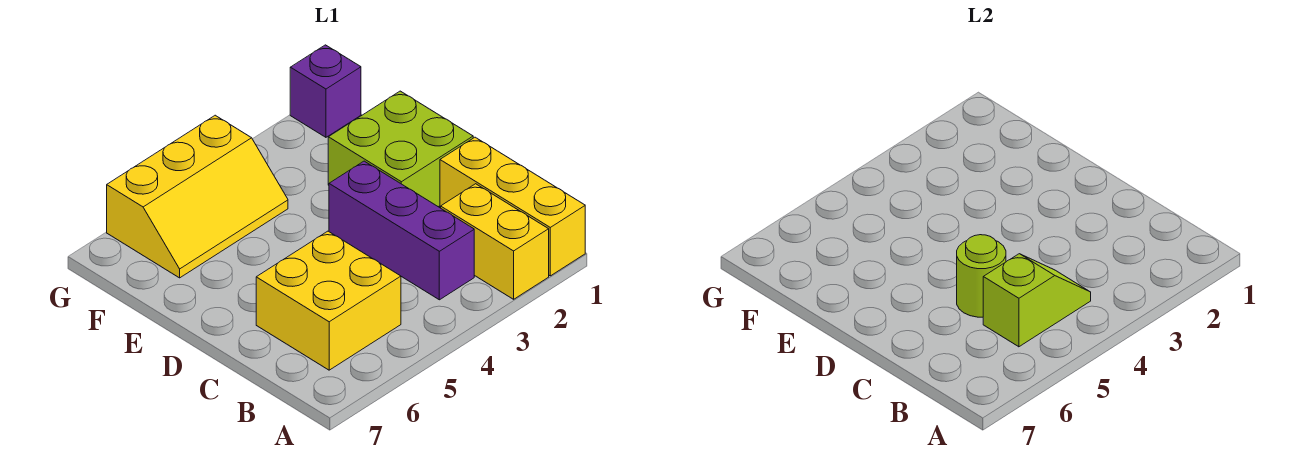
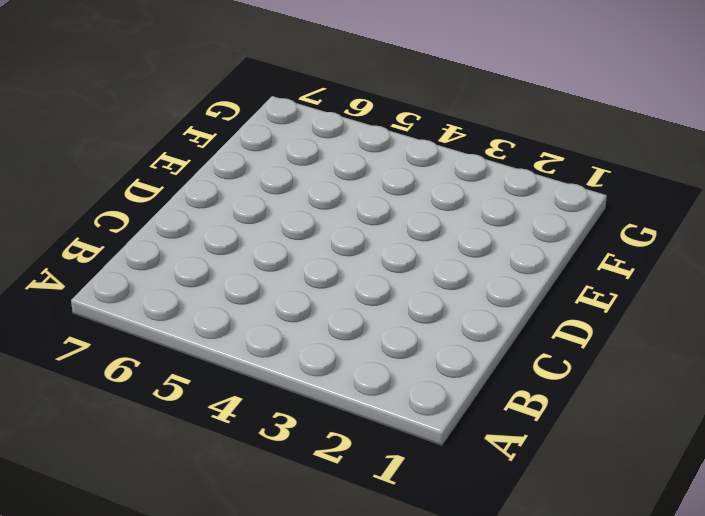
none -> yellow brick A1:C1 level 1
none -> yellow brick A2:B2 level 1

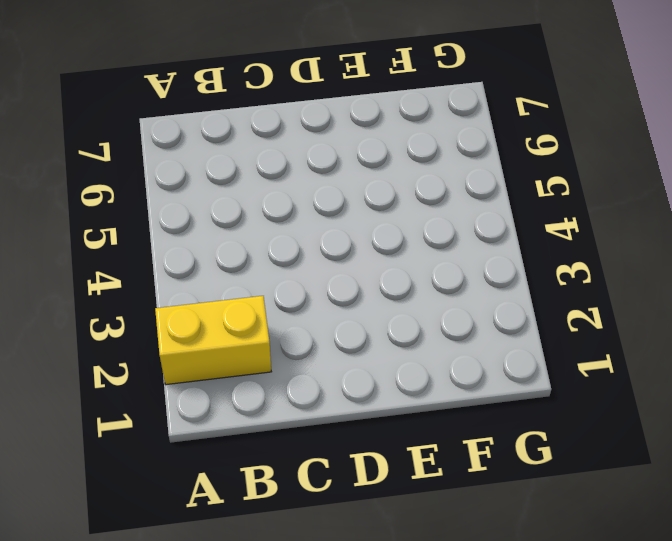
none -> yellow brick A1:C1 level 1
none -> purple brick B3:D3 level 1

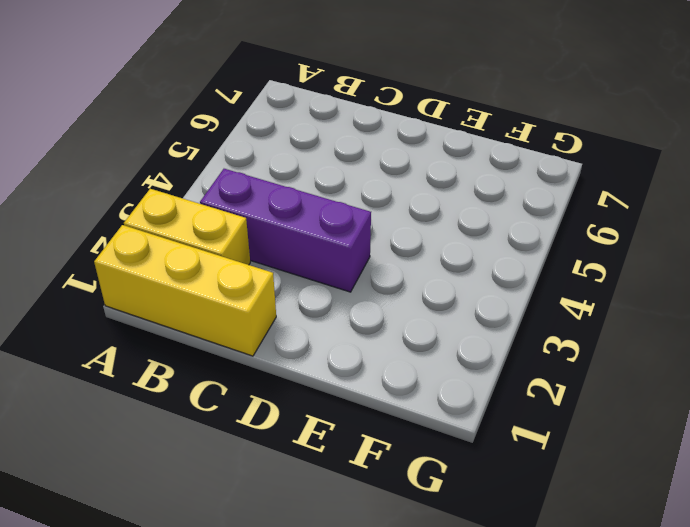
none -> yellow brick B5:C6 level 1
none -> lime brick D1:E2 level 1

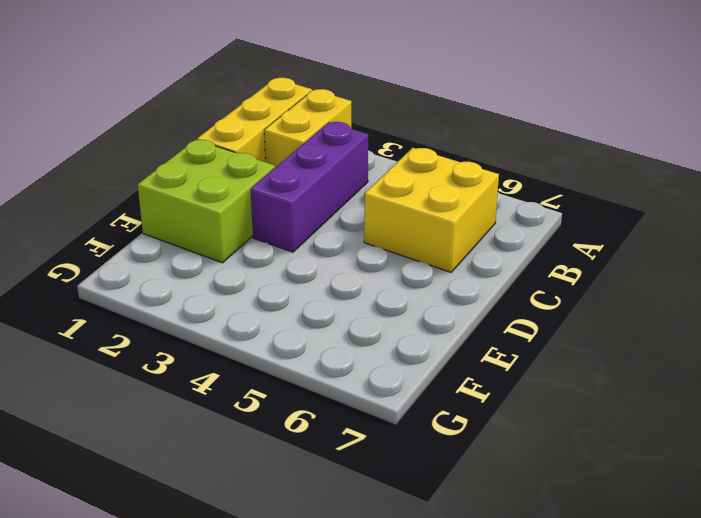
none -> yellow slope F4:G6 level 1 top G
none -> purple brick G1 level 1

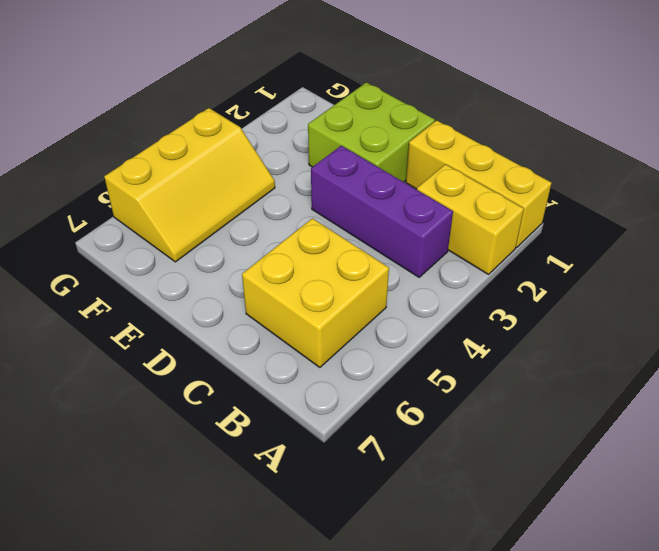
none -> purple brick G1 level 1
none -> lime slope B4:B5 level 2 top 5

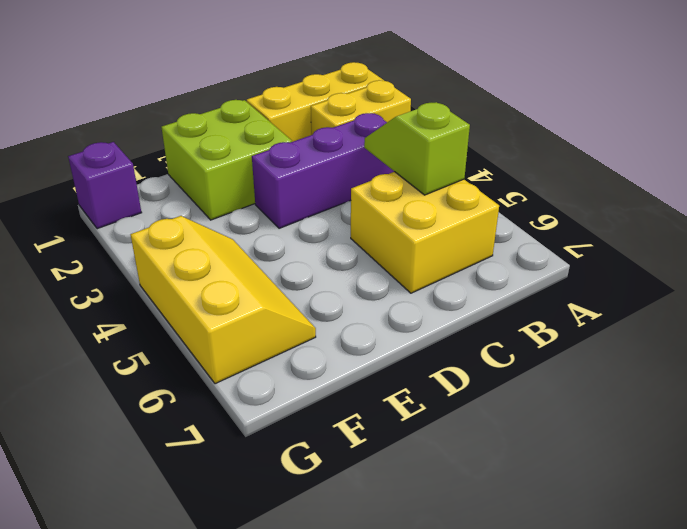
none -> lime round brick C5 level 2

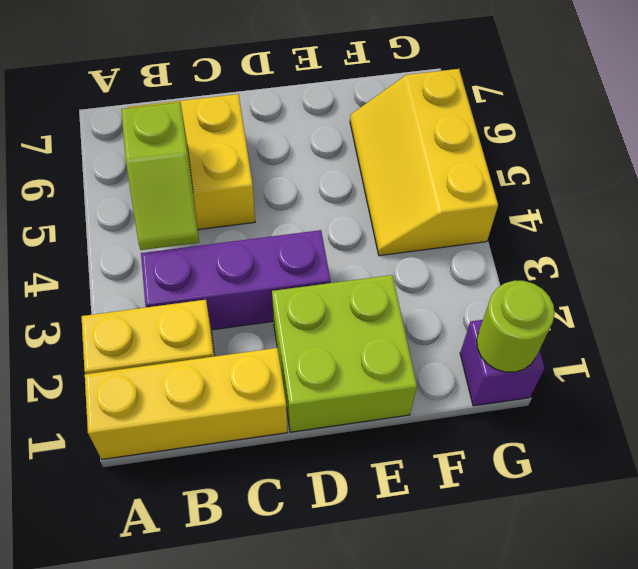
lime round brick G1 level 2 -> lime round brick C5 level 2

